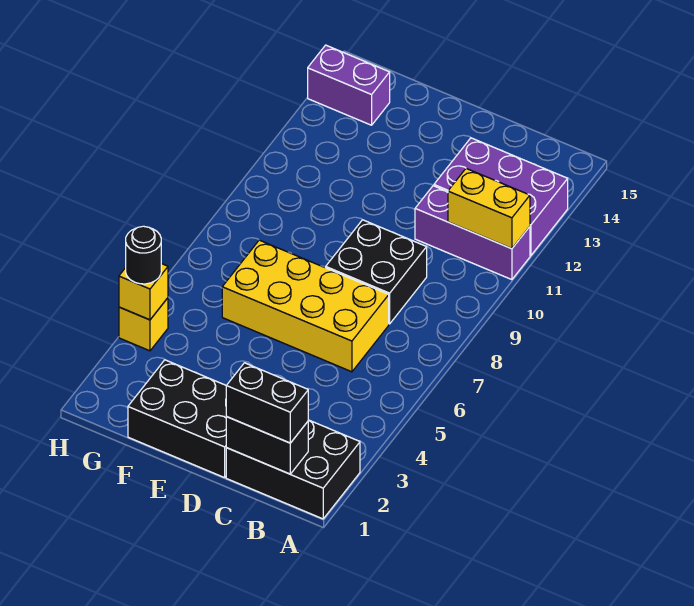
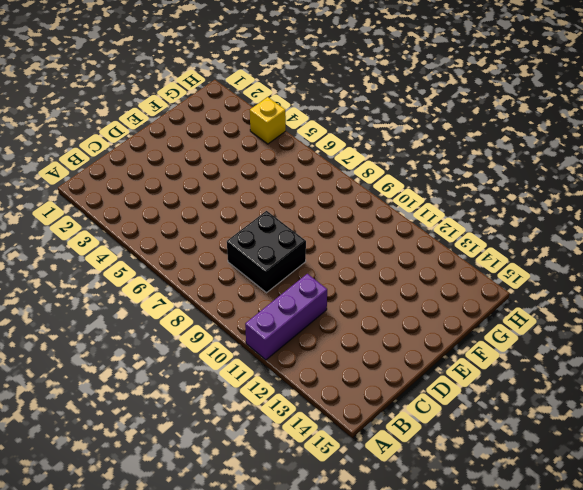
none -> black brick A1:C2 level 1
none -> purple brick A12:C13 level 1
none -> yellow brick C6:F7 level 1

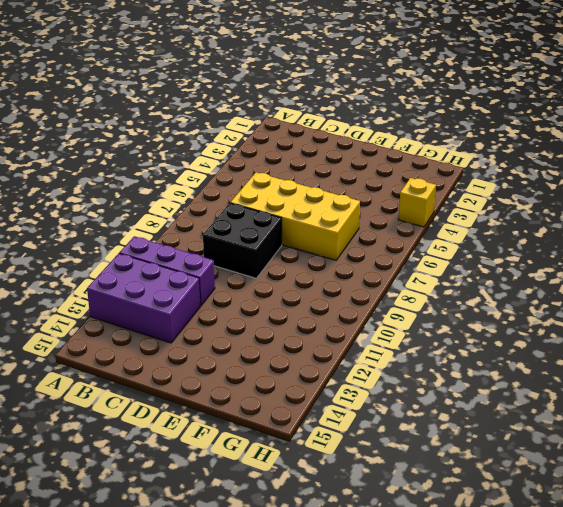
none -> black brick A1:C2 level 1
none -> black brick D1:F2 level 1
none -> purple brick G14:H14 level 1

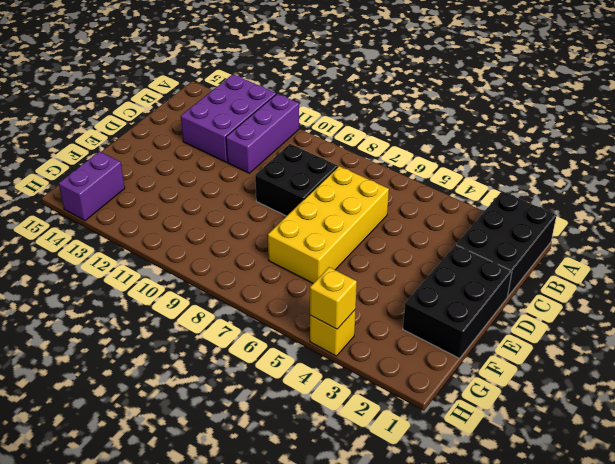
none -> yellow brick A11:B11 level 2
none -> black brick B1:C1 level 2
none -> black brick B1:C1 level 3

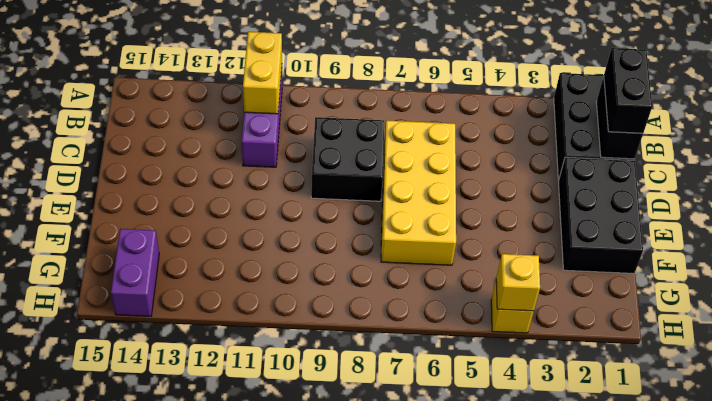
none -> purple brick A12:C13 level 1
none -> black round brick H4 level 3

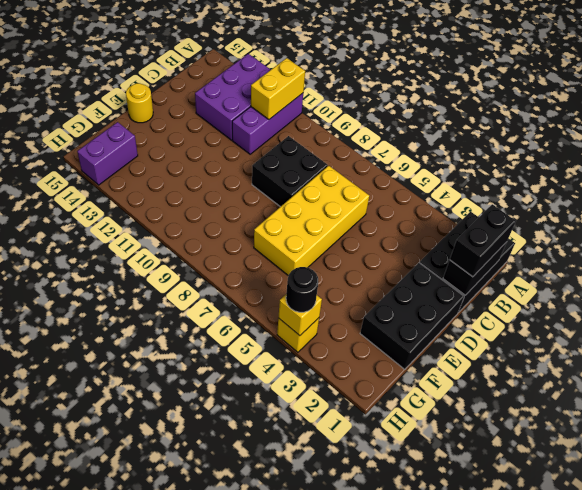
yellow round brick E15 level 1 -> none

